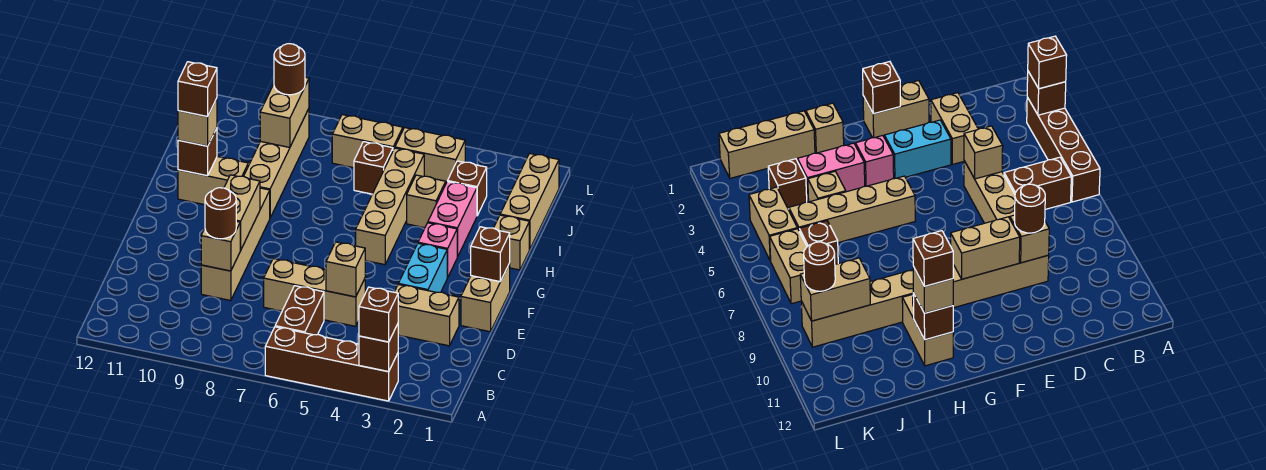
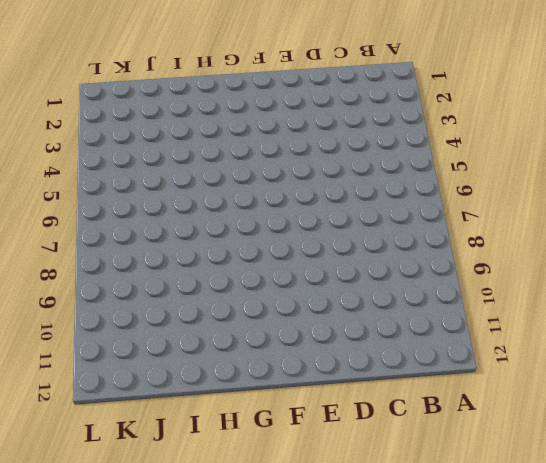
none -> brown brick A3:A6 level 1
none -> brown brick B6:C6 level 1
none -> tan brick D2:D3 level 1
none -> tan brick D5:D7 level 1

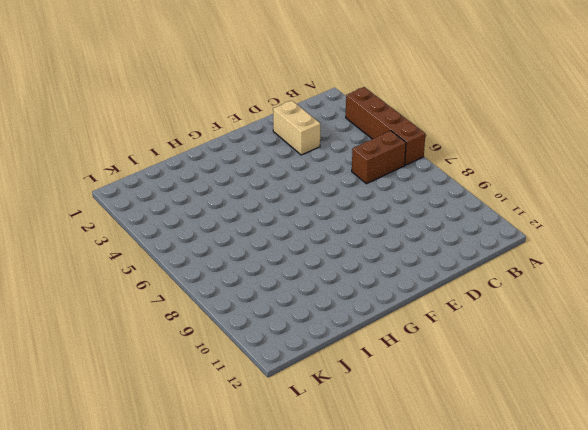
none -> tan brick D5:D7 level 1
none -> tan brick D9:G9 level 1
none -> tan brick E1:F1 level 1
none -> cyan brick E3:F3 level 1

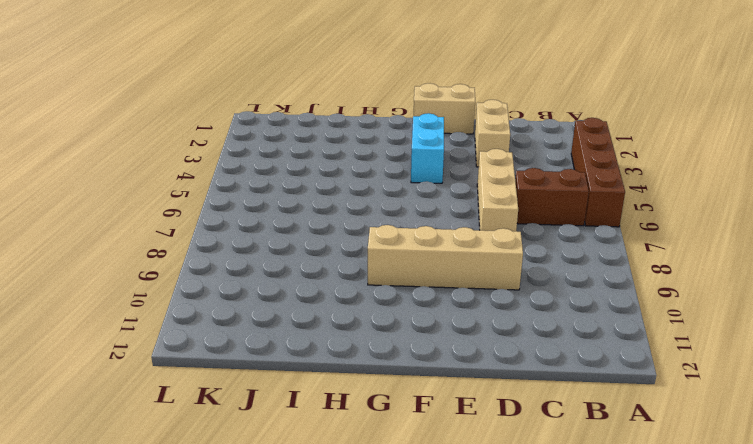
cyan brick F3:F4 level 1 -> cyan brick E3:F3 level 1
none -> pink brick G3 level 1
none -> tan brick G5:J5 level 1
none -> tan brick H1 level 1
none -> pink brick H3:I3 level 1

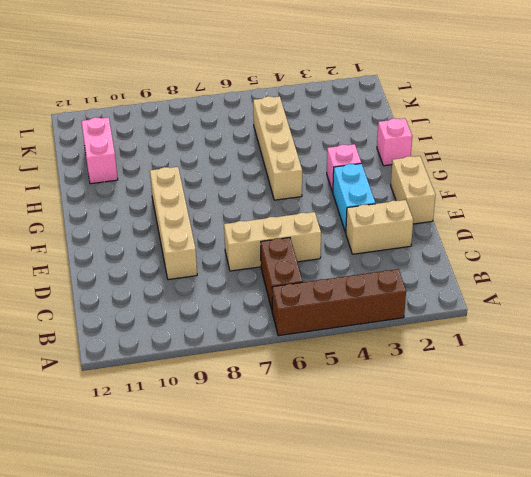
pink brick H1 level 1 -> tan brick H1 level 1
pink brick I11:J11 level 1 -> pink brick H3:I3 level 1
none -> tan brick H9:K9 level 1
none -> tan brick H10:H11 level 1
none -> tan brick I1:K1 level 1
none -> tan brick I4 level 1

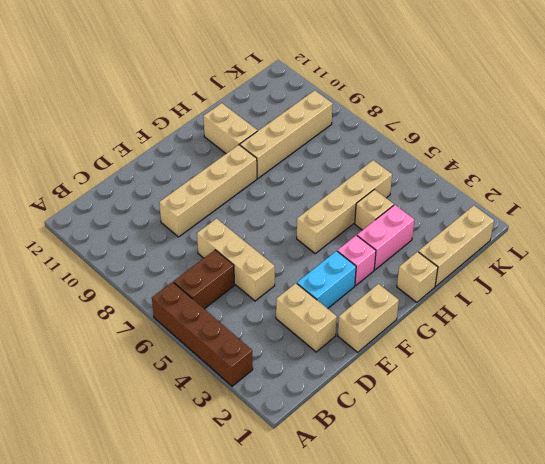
none -> brown brick J3 level 1
none -> brown brick J6 level 1
none -> tan brick K4:K5 level 1
none -> tan brick K6:K7 level 1

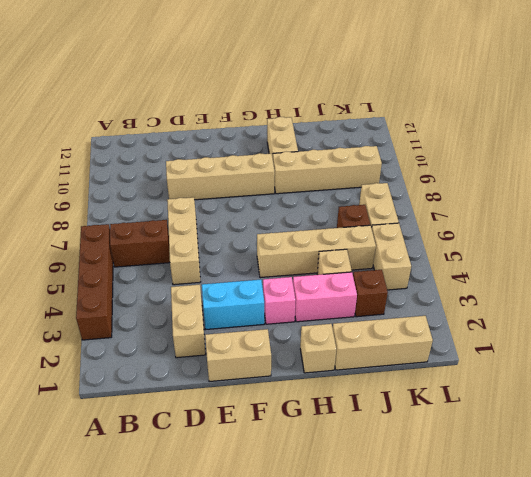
none -> brown brick A3 level 2
none -> tan brick D5 level 2
none -> tan brick D9 level 2
none -> tan brick E9:F9 level 2

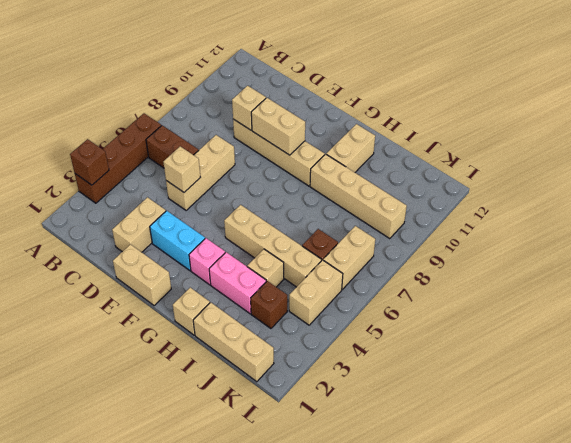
none -> brown brick F1 level 2
none -> brown brick H11 level 2
none -> tan brick J9:K9 level 2
none -> brown brick A3 level 3

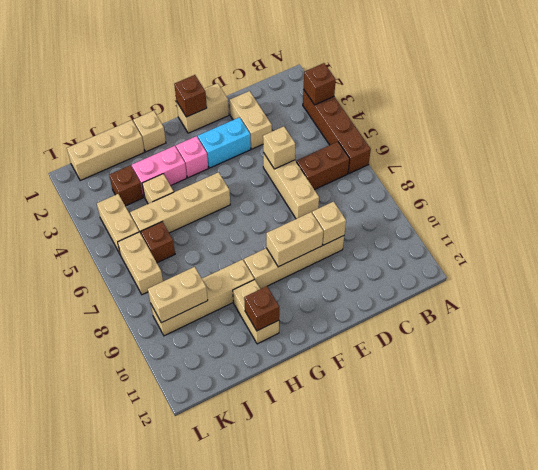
none -> brown brick A3 level 3
none -> brown round brick D9 level 3
none -> tan brick H11 level 3
none -> brown round brick K9 level 3

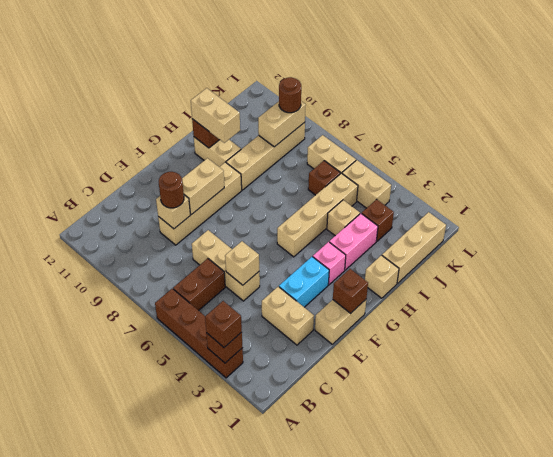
tan brick H10:H11 level 3 -> tan brick H11 level 3
none -> brown brick H11 level 4

